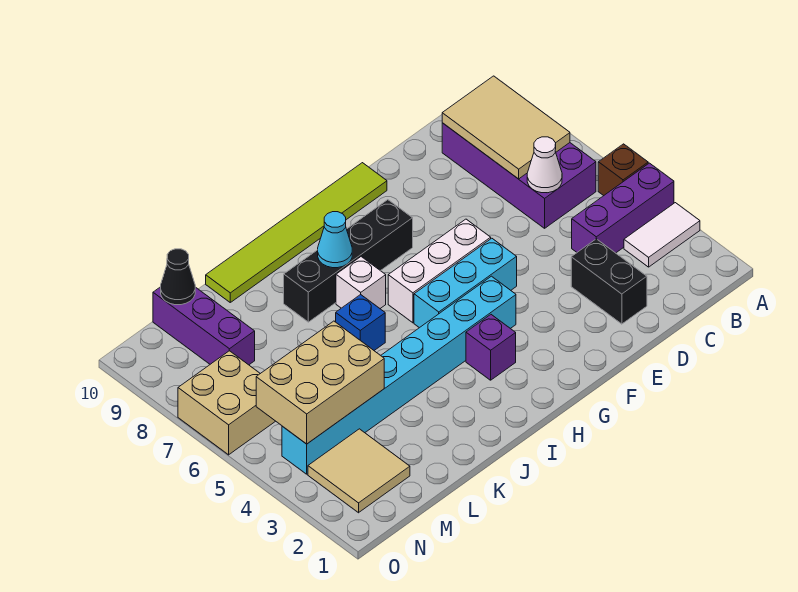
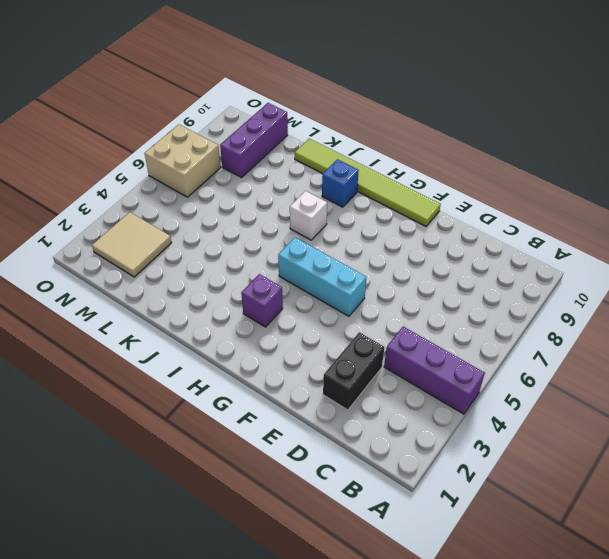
blue brick I9 level 1 -> blue brick J6 level 1
none -> white tile A3:B3 level 1
none -> brown brick A5 level 1
none -> purple brick B6:C9 level 1

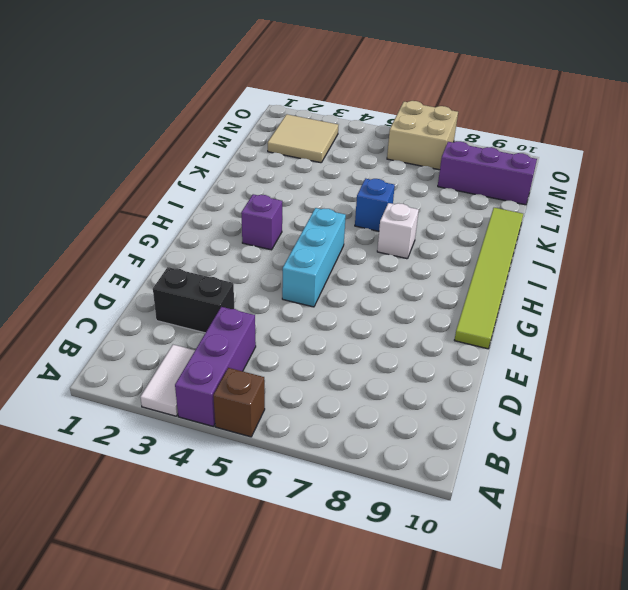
none -> purple brick B6:C9 level 1
none -> white brick F6:H6 level 1
none -> cyan brick G4:N4 level 1

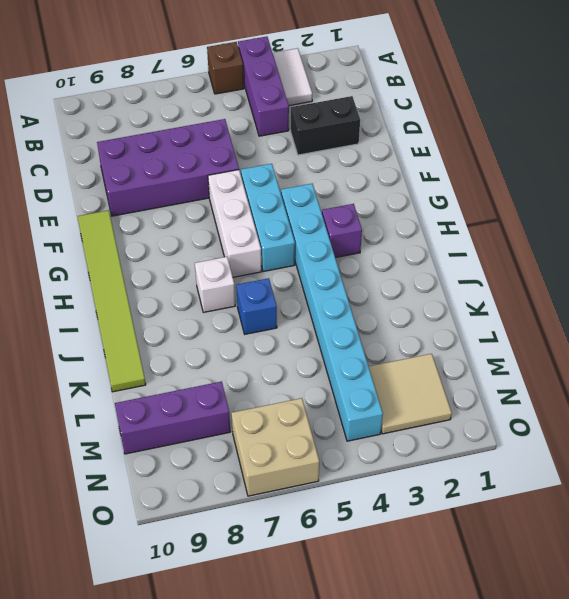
purple brick D6:E9 level 1 -> purple brick B6:C9 level 1
none -> black brick G8:J8 level 1
none -> tan tile B7:C9 level 2
none -> white cone C6 level 2

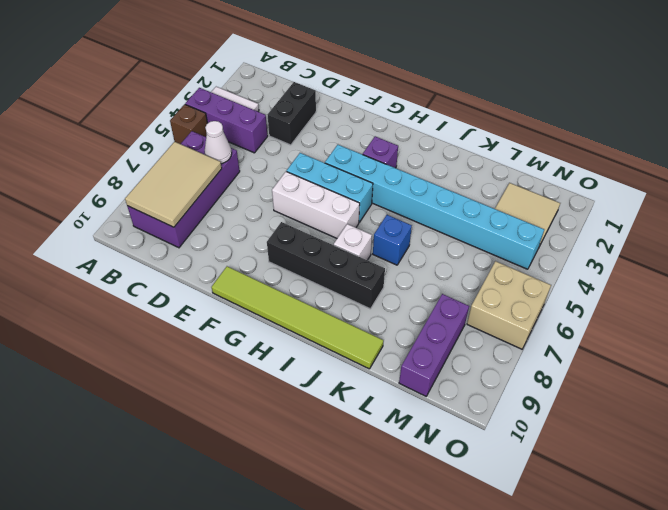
none -> cyan cone I8 level 2
none -> tan brick L4:N5 level 2
none -> black cone M10 level 2

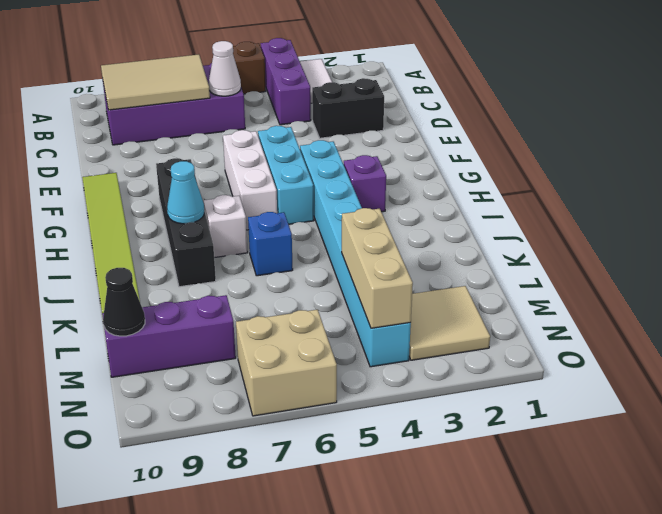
tan brick L4:N4 level 2 -> tan brick L4:N5 level 2

